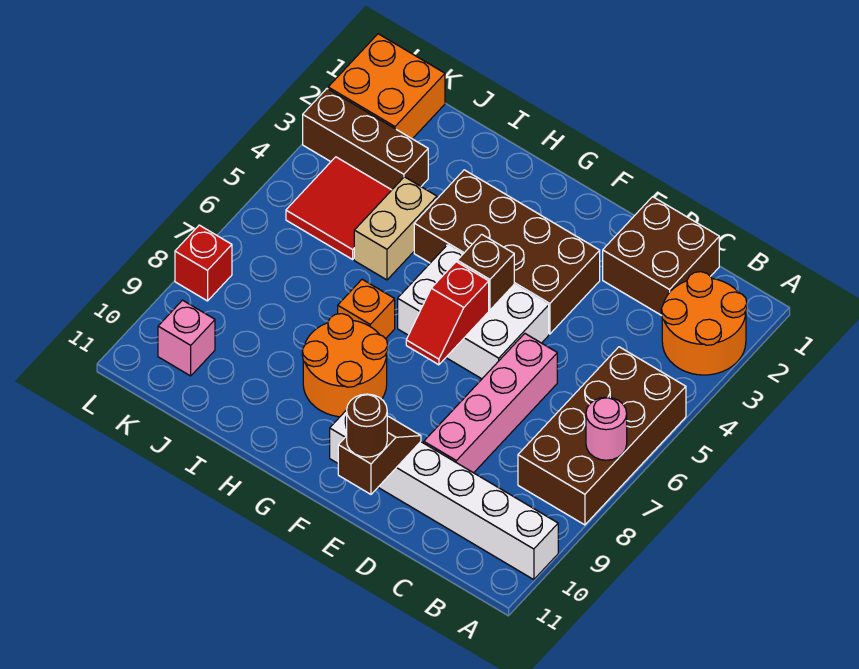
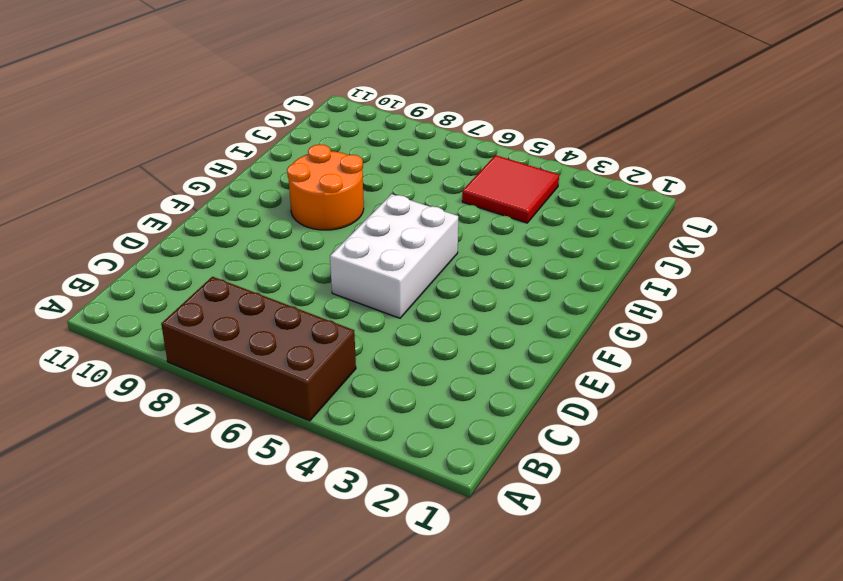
none -> orange round brick A2:B3 level 1
none -> white brick A10:F10 level 1
none -> brown brick C1:D2 level 1

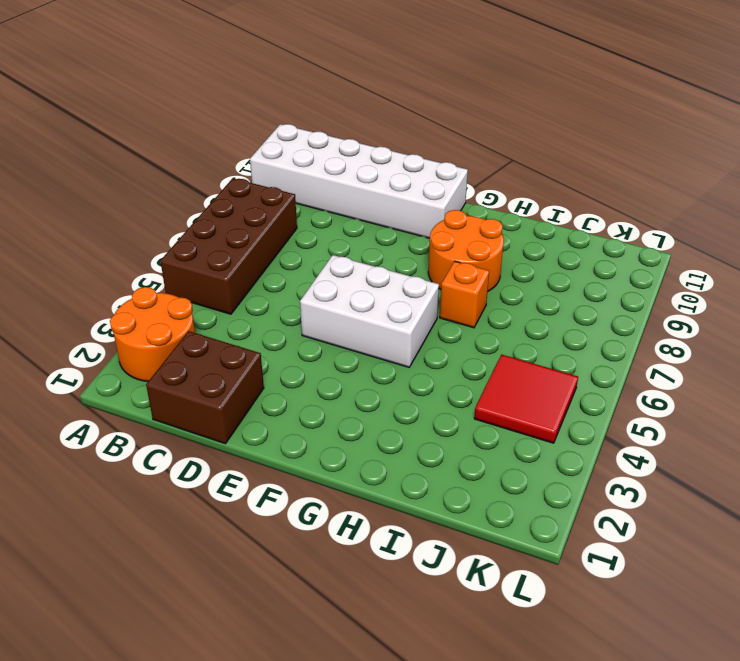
white brick A10:F11 level 1 -> white brick A10:F10 level 1
none -> pink brick D6:D9 level 1
none -> brown brick E3:H4 level 1
none -> tan brick I4:I5 level 1

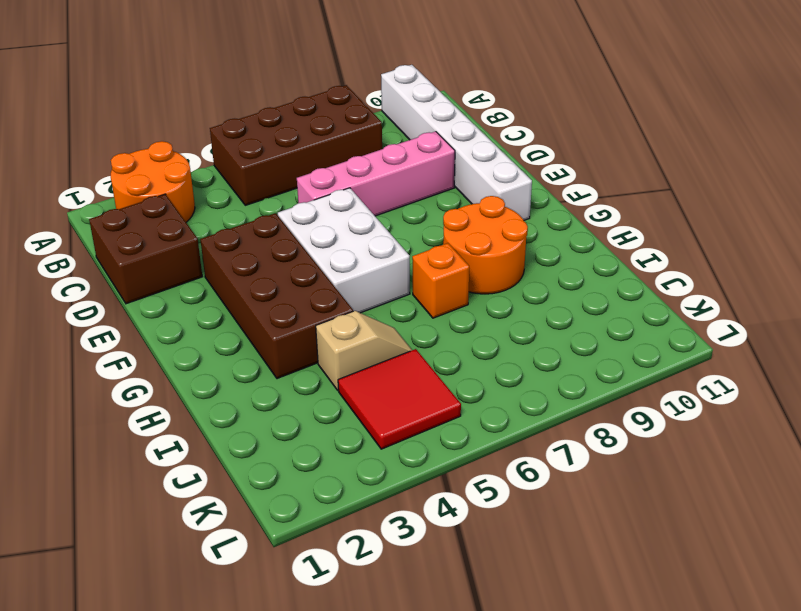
tan slope I4:I5 level 1 top 4 -> tan brick I4:I5 level 1
none -> brown brick J3:L3 level 1
none -> orange brick K1:L2 level 1
none -> pink brick K10 level 1

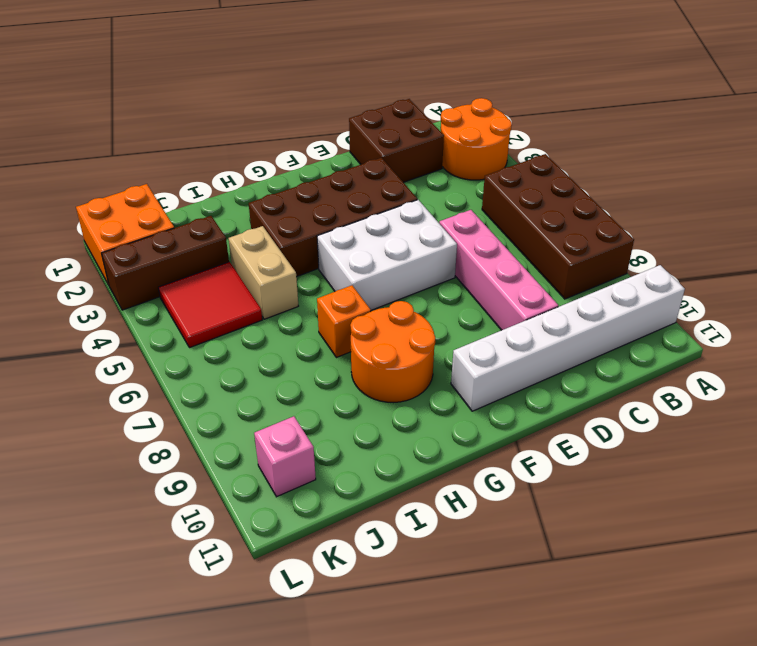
none -> red brick L8 level 1
none -> pink round brick A7 level 2
none -> brown slope E10:E11 level 2 top 11

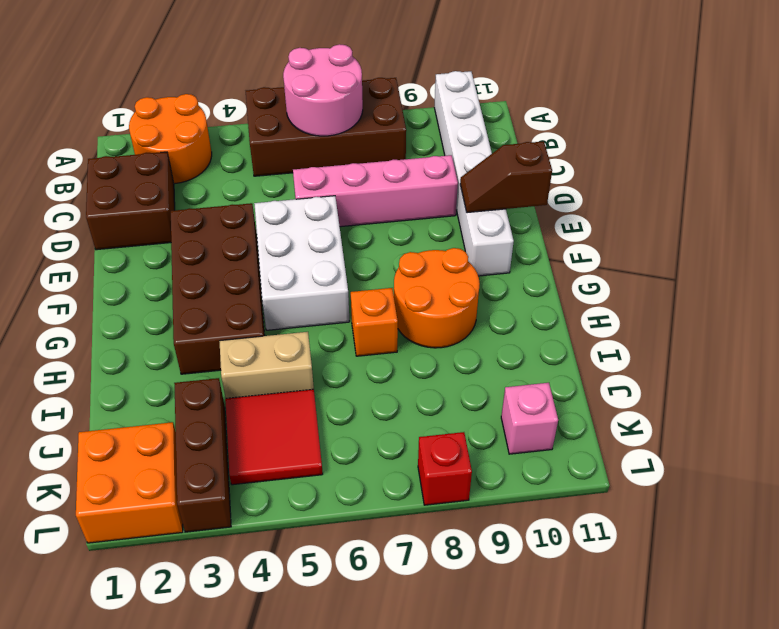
pink round brick A6:B7 level 2 -> pink round brick A7 level 2
none -> brown brick F5 level 2
none -> red slope F6:F7 level 2 top 6
none -> brown round brick E11 level 3

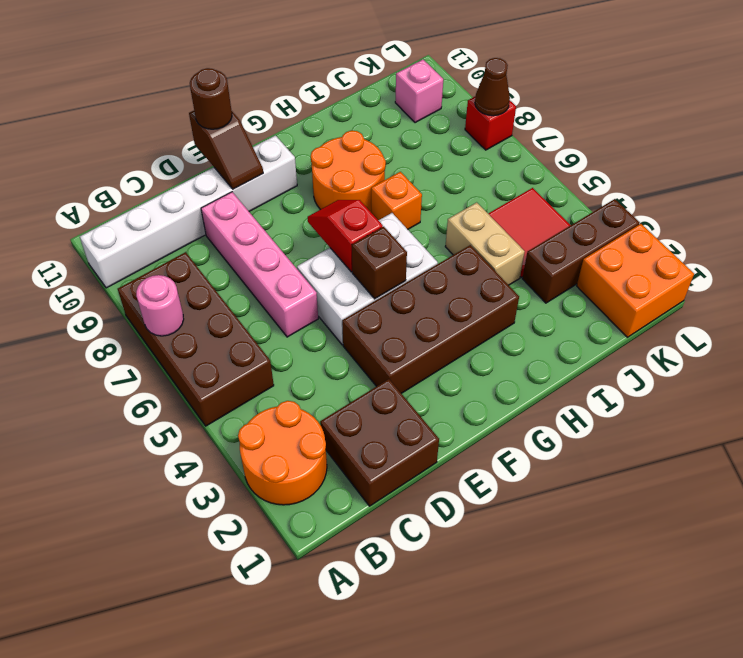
brown cone L8 level 2 -> none

